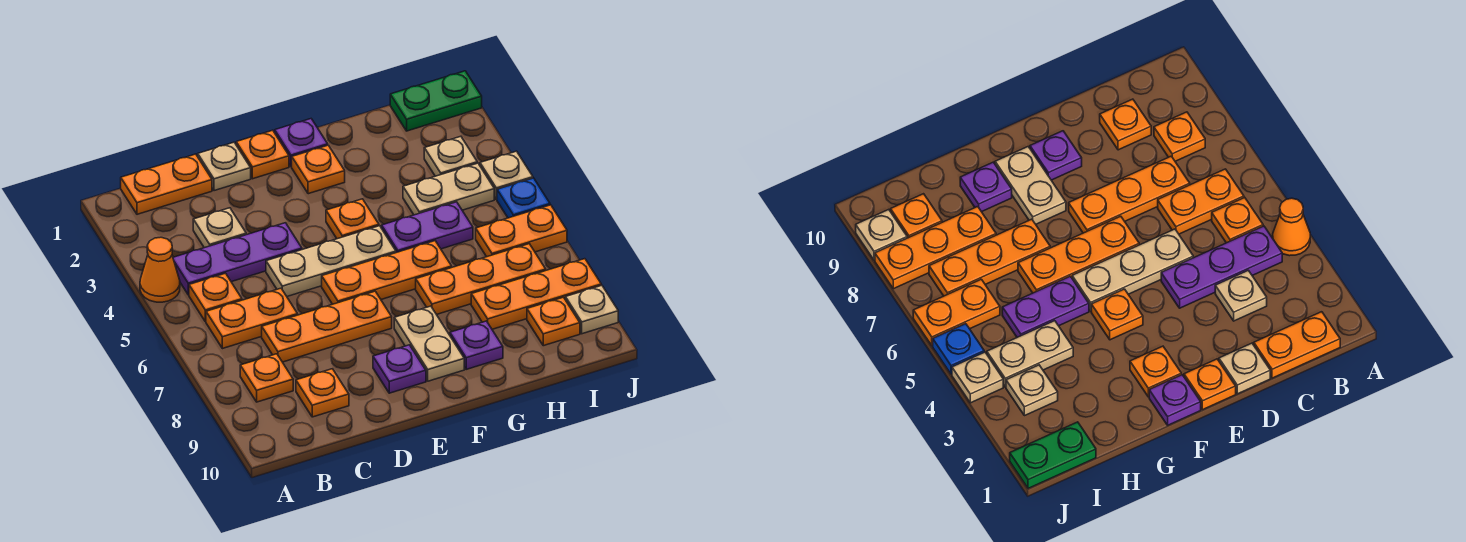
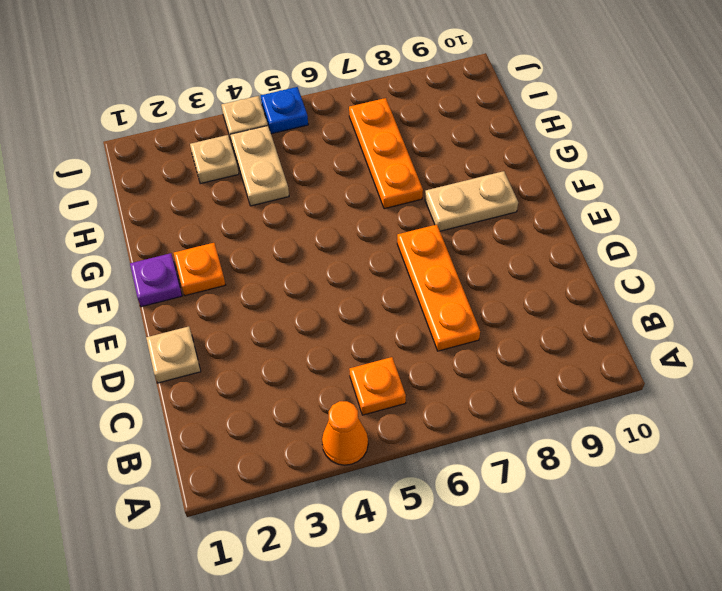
none -> orange plate B1:C1 level 1
none -> purple plate B4:D4 level 1
none -> orange plate B6:C6 level 1
none -> orange plate B8 level 1

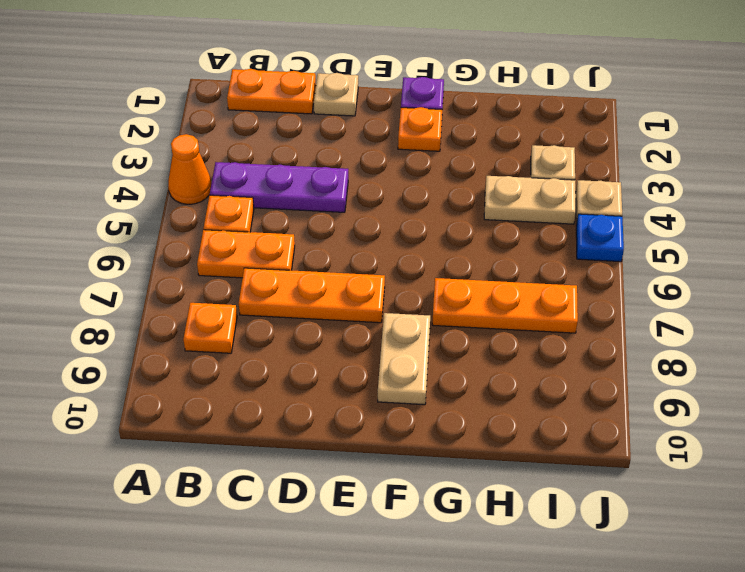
none -> tan plate C3 level 1
none -> orange plate C9 level 1
none -> tan plate D5:F5 level 1
none -> orange plate E1 level 1

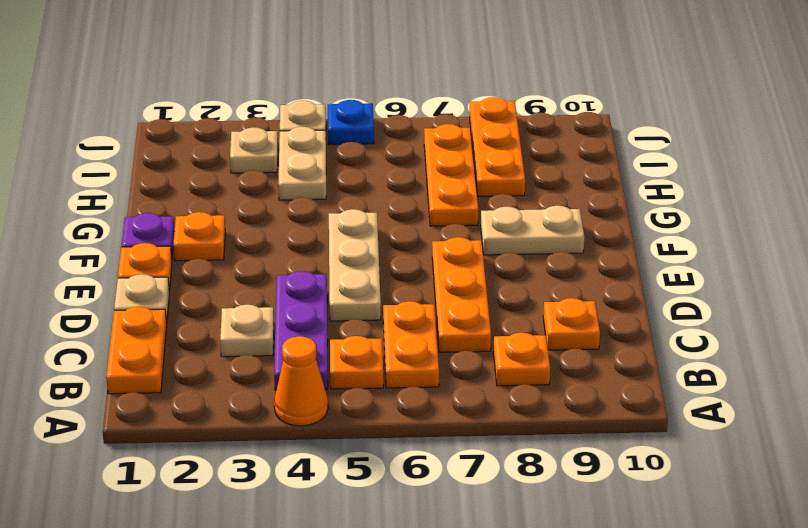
none -> orange plate E6:G6 level 1
none -> purple plate E9 level 1
none -> orange plate F4 level 1
none -> purple plate G5:H5 level 1

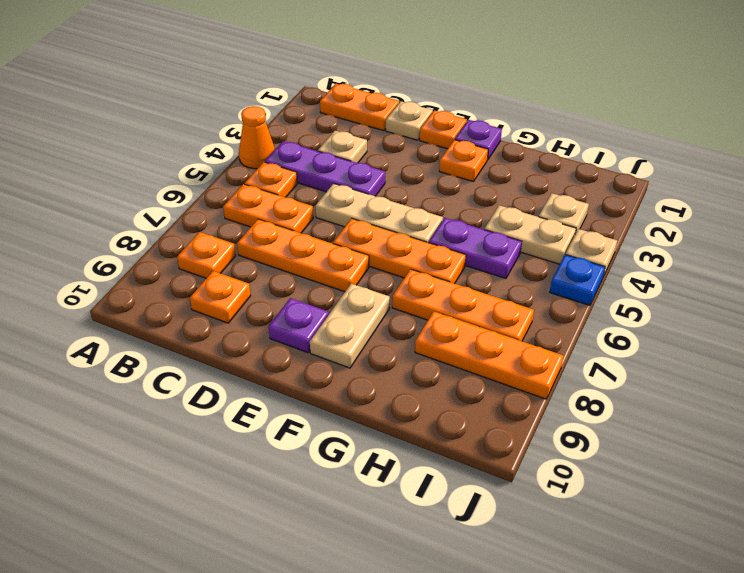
none -> orange plate F4 level 1
none -> purple plate G9 level 1
none -> green plate I1:J1 level 1
none -> orange plate I6:J6 level 1

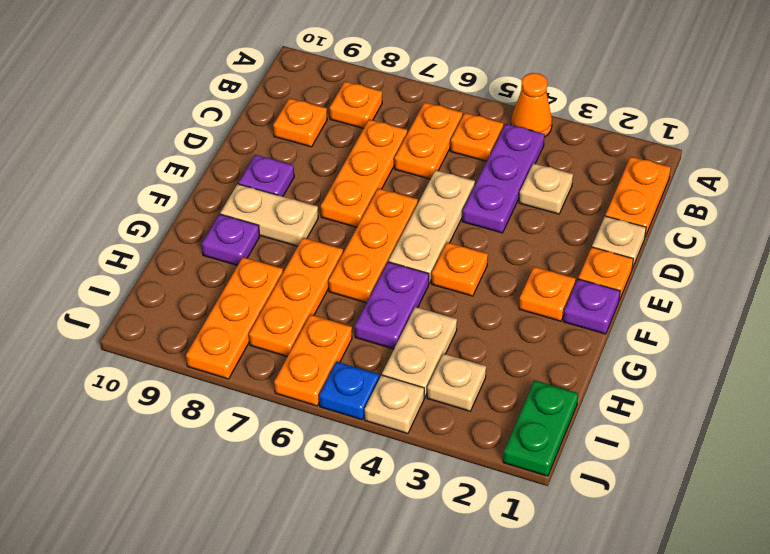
none -> orange plate I9 level 1
none -> tan plate J9 level 1

